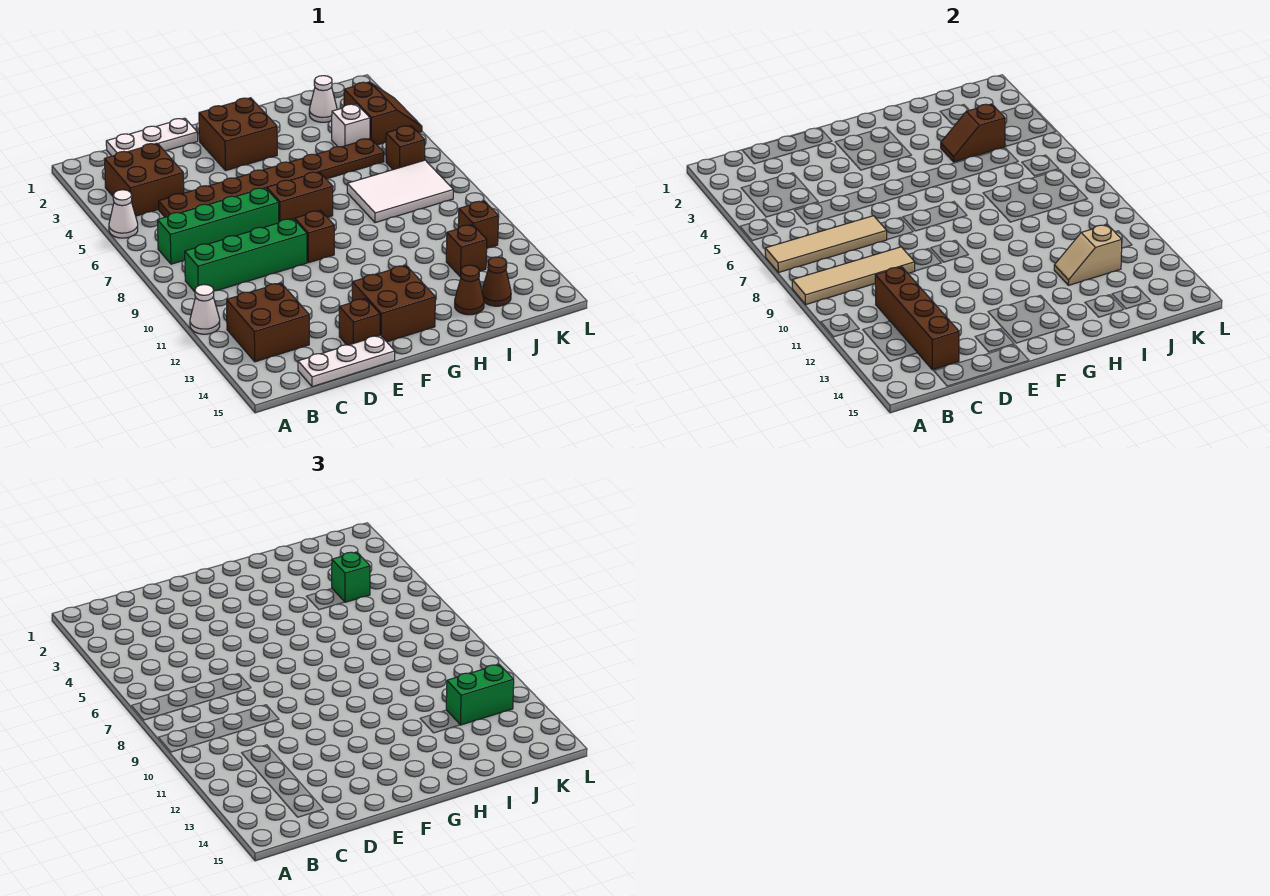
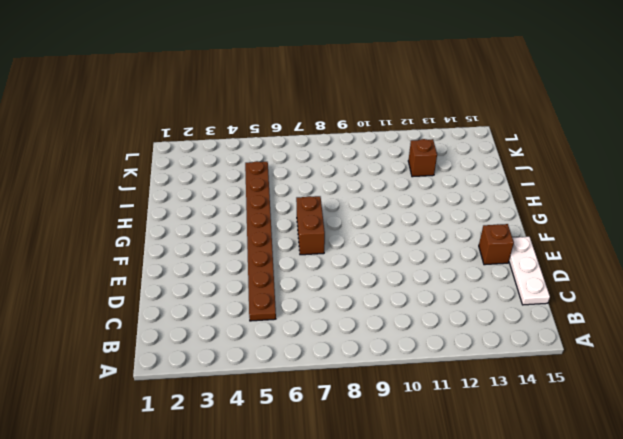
none -> white cone A5 level 1
none -> white cone A11 level 1
none -> brown brick B3:C4 level 1
none -> green brick B7:E7 level 1

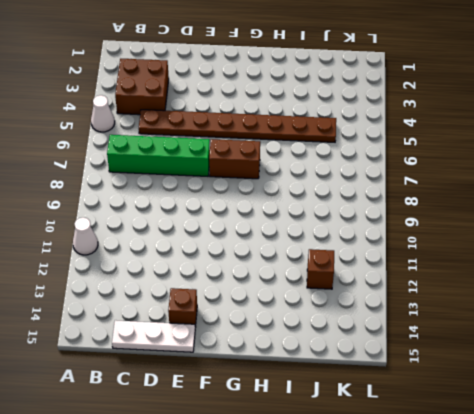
none -> green brick B9:E9 level 1
none -> brown brick B12:C13 level 1
none -> white plate C1:E1 level 1
none -> brown brick F2:G3 level 1

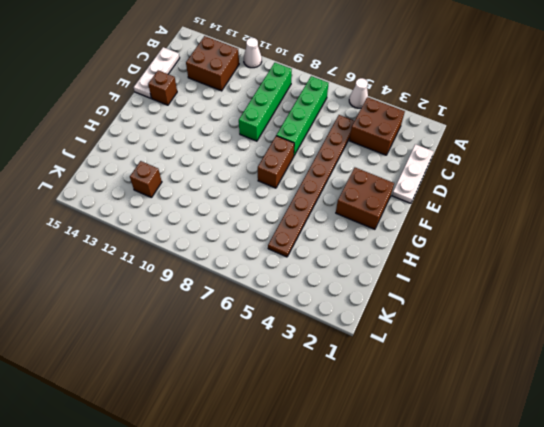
none -> brown brick F9 level 1
none -> brown brick F13:G14 level 1
none -> white tile I7:K8 level 1
none -> brown cone I14 level 1

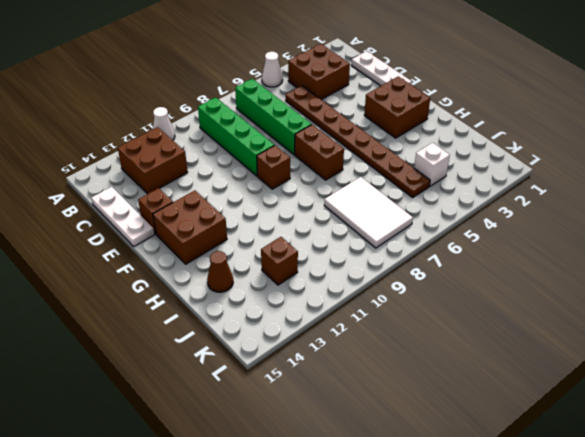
none -> white cone J2 level 1
none -> brown cone J14 level 1
none -> brown slope K3:L4 level 1 top K
none -> brown brick K6 level 1

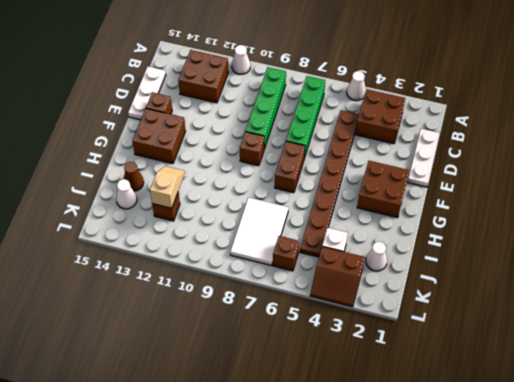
white cone J14 level 1 -> brown cone J14 level 1
none -> brown brick K11 level 1
none -> tan tile A7:D7 level 2
none -> tan tile A9:D9 level 2
none -> brown brick C11:C14 level 2

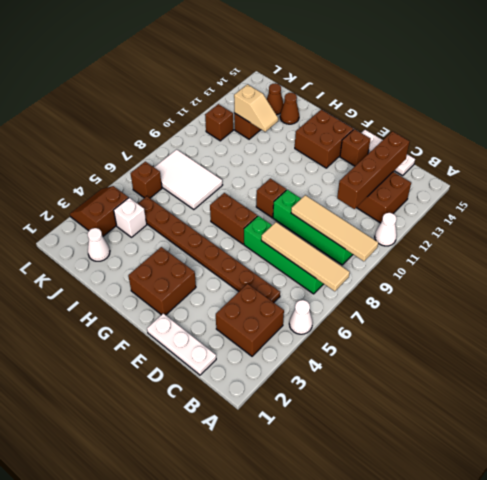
none -> brown slope I4:J4 level 2 top J
none -> green brick J4 level 3
none -> green brick J12:K12 level 3

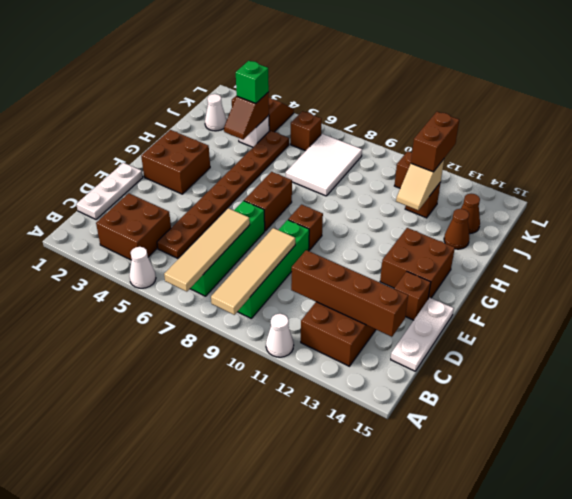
brown brick J12:K12 level 3 -> green brick J12:K12 level 3

